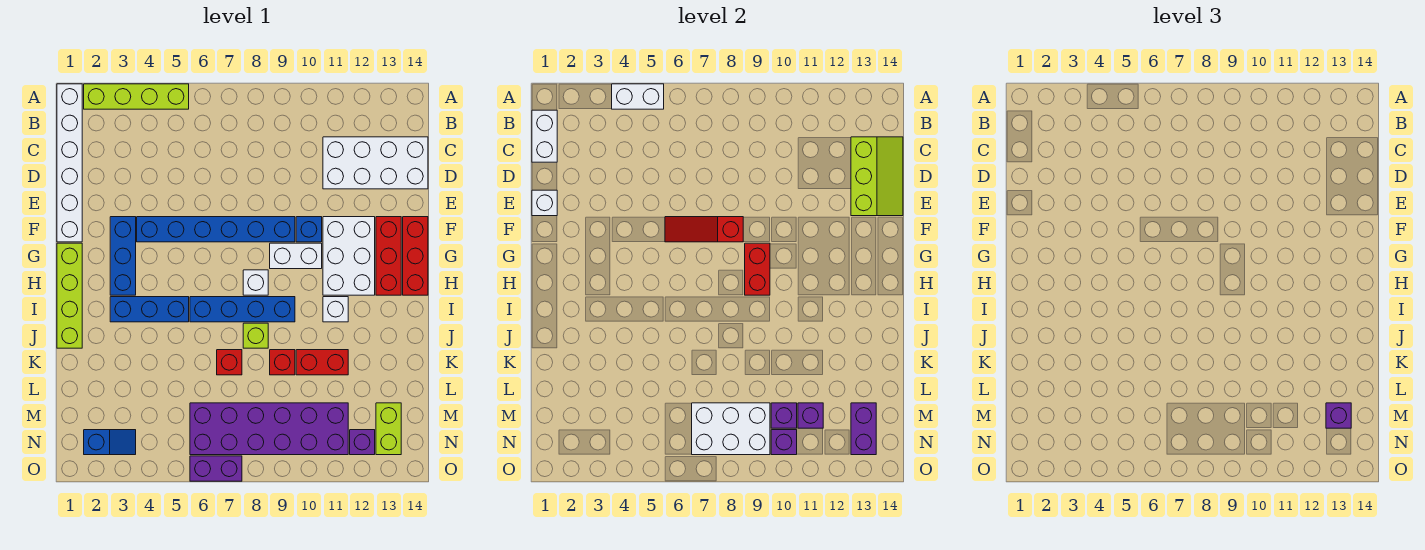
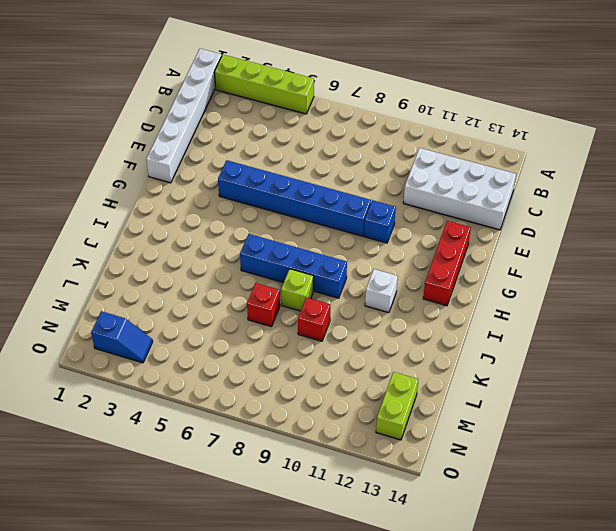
none -> blue brick F3:H3 level 1
none -> white brick F11:H12 level 1
none -> red brick F14:H14 level 1
none -> lime brick G1:J1 level 1

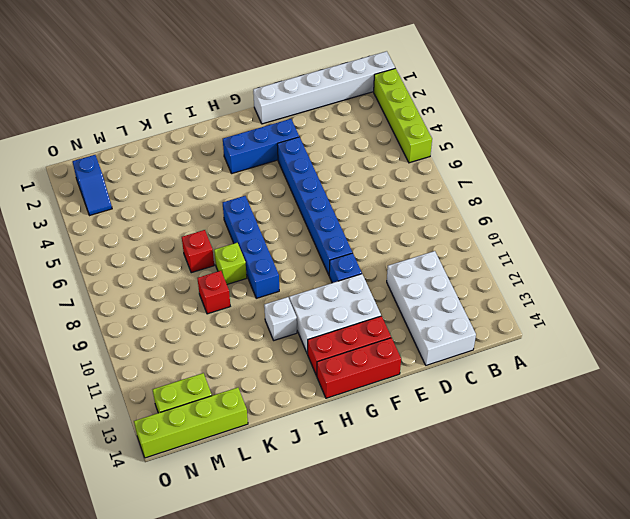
lime brick L14:O14 level 1 -> lime brick G1:J1 level 1
none -> white brick G9:G10 level 1
none -> white brick H8 level 1
none -> blue brick I3:I5 level 1
none -> red brick K10:K11 level 1

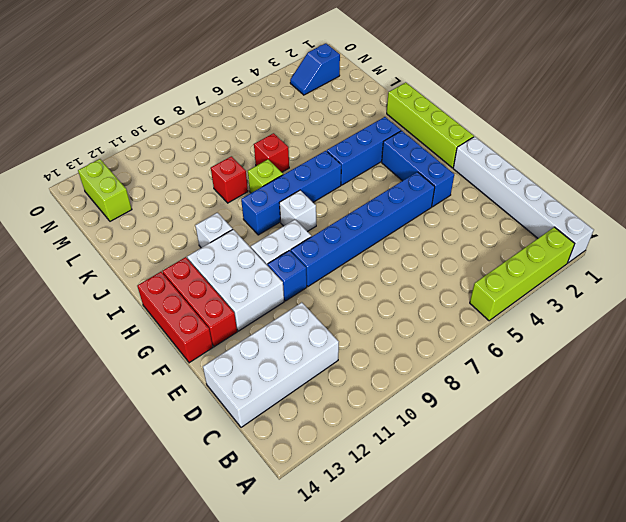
none -> red brick K10:K11 level 1
none -> purple brick M6:N11 level 1
none -> purple brick N12 level 1
none -> purple brick O6:O7 level 1

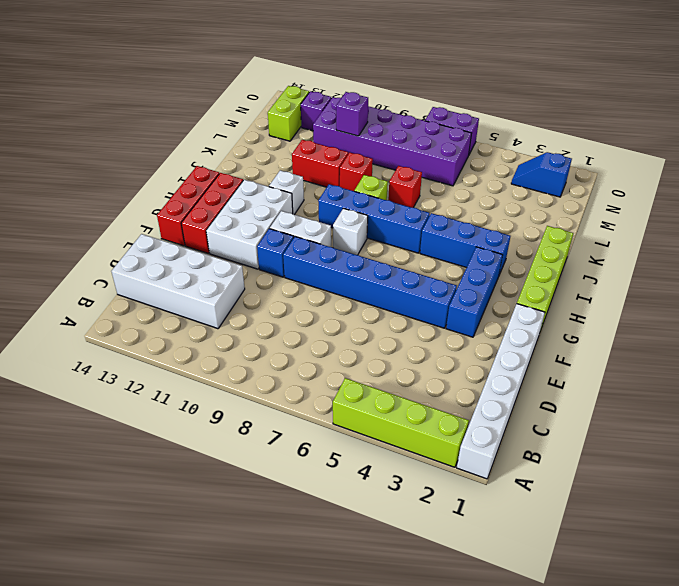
none -> white brick A4:A5 level 2
none -> white brick B1:C1 level 2
none -> lime slope C13:E14 level 2 top 13
none -> white brick E1 level 2

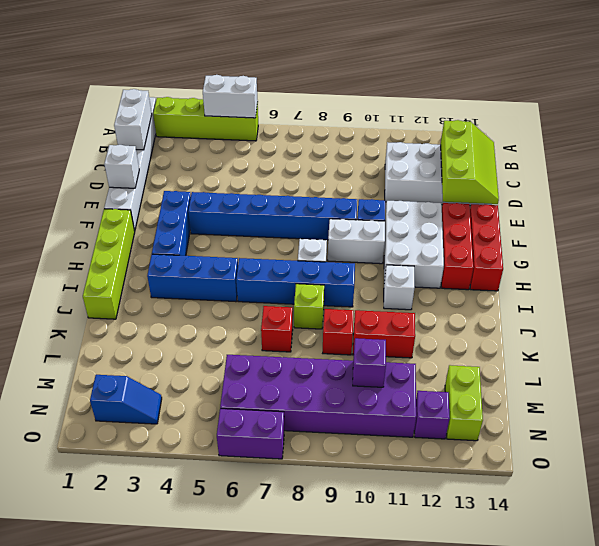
none -> red slope F6:F8 level 2 top 8
none -> red brick G9:H9 level 2
none -> white brick M7:N9 level 2
none -> purple brick M11 level 2

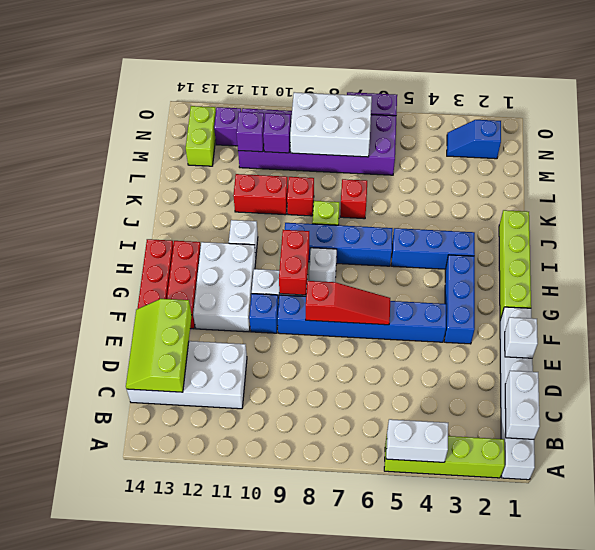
none -> purple brick M13:N13 level 2
none -> purple brick N10 level 2
none -> purple brick M13 level 3

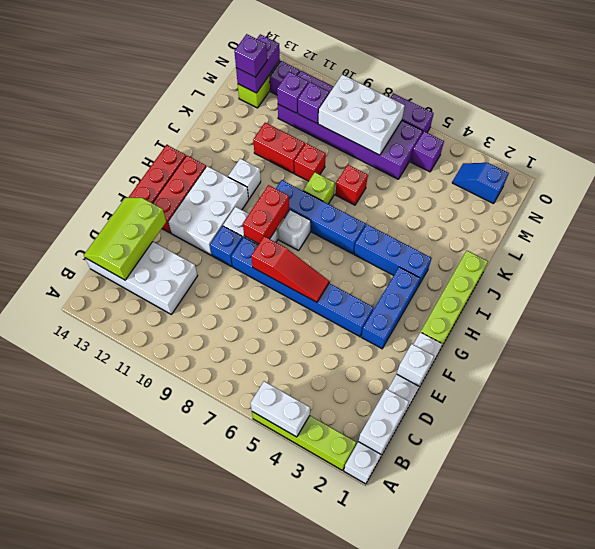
purple brick N5 level 1 -> purple brick N10 level 2

